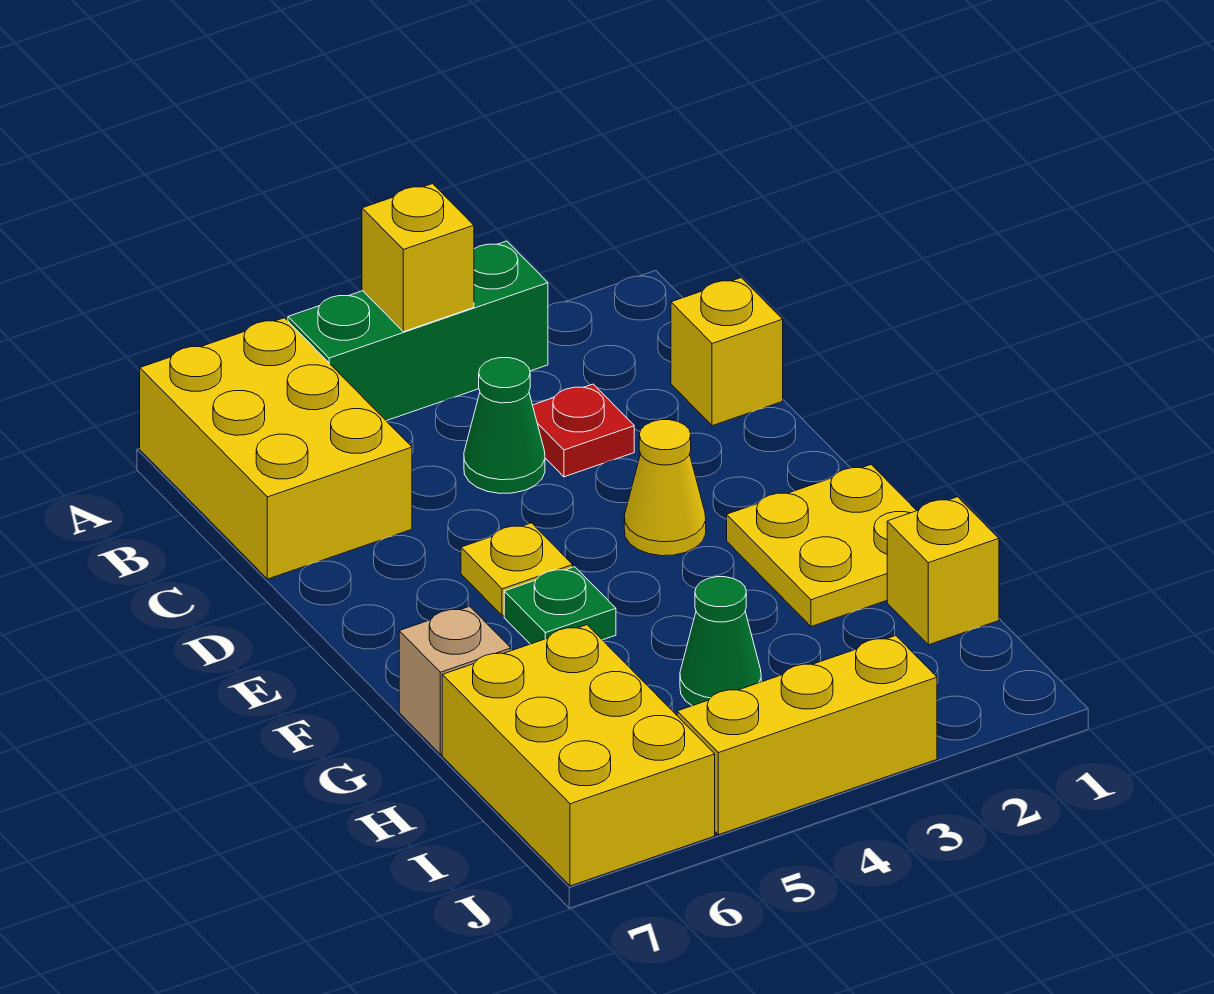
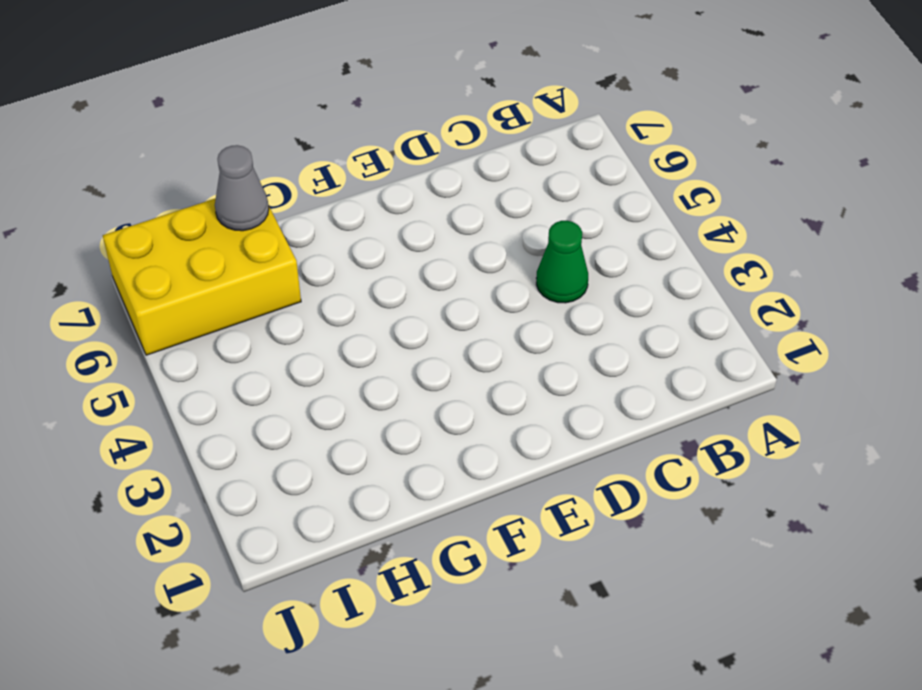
grey cone H7 level 2 -> none
none -> green brick A3:A5 level 1
none -> yellow brick A6:C7 level 1
none -> yellow brick C1 level 1

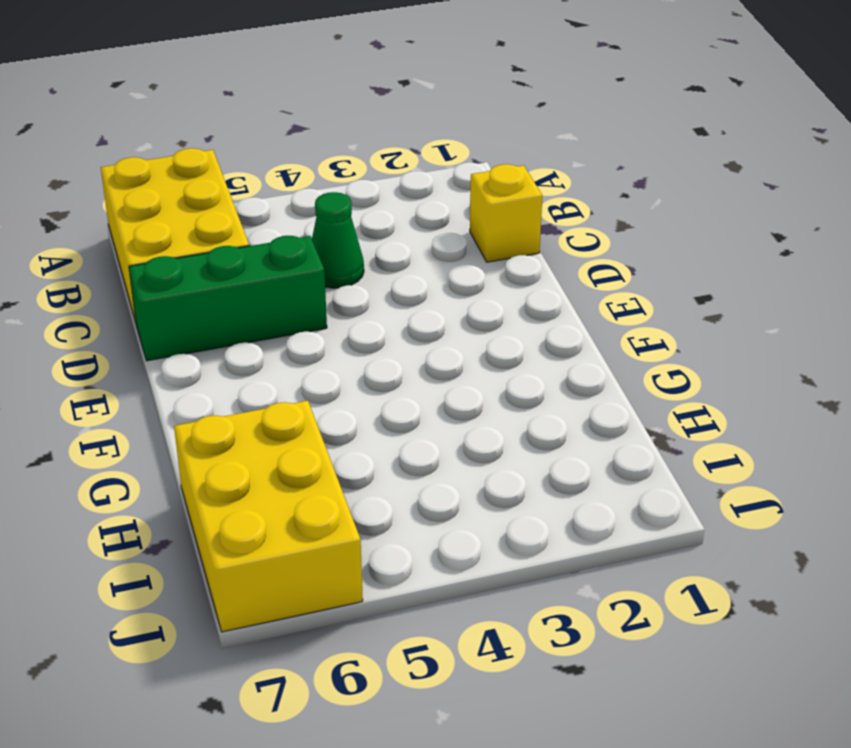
green brick D5:D7 level 1 -> green brick A3:A5 level 1
none -> red plate C3 level 1
none -> yellow cone E3 level 1
none -> yellow plate E5 level 1

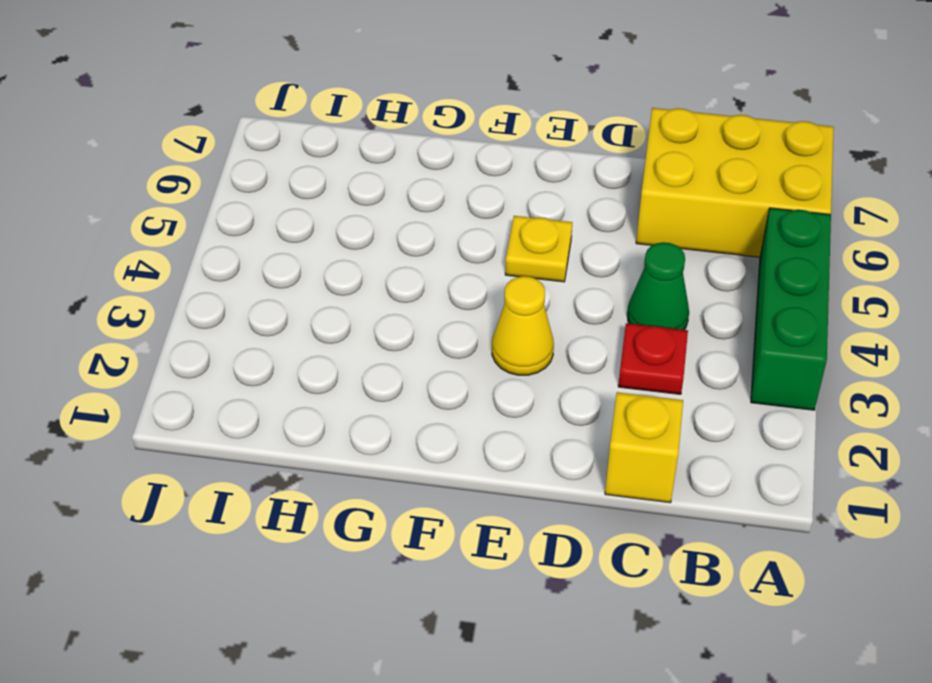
none -> yellow plate F1:G2 level 1
none -> green plate F5 level 1
none -> tan brick G7 level 1

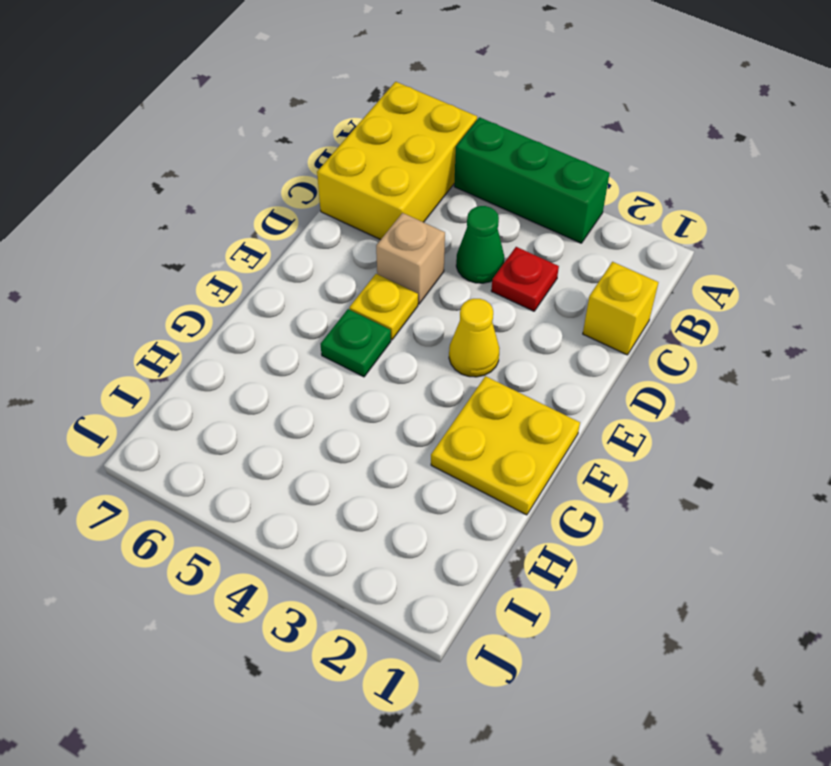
tan brick D5 level 1 -> tan brick G7 level 1
none -> yellow brick H1 level 1
none -> green cone H4 level 1
none -> yellow brick H6:J7 level 1

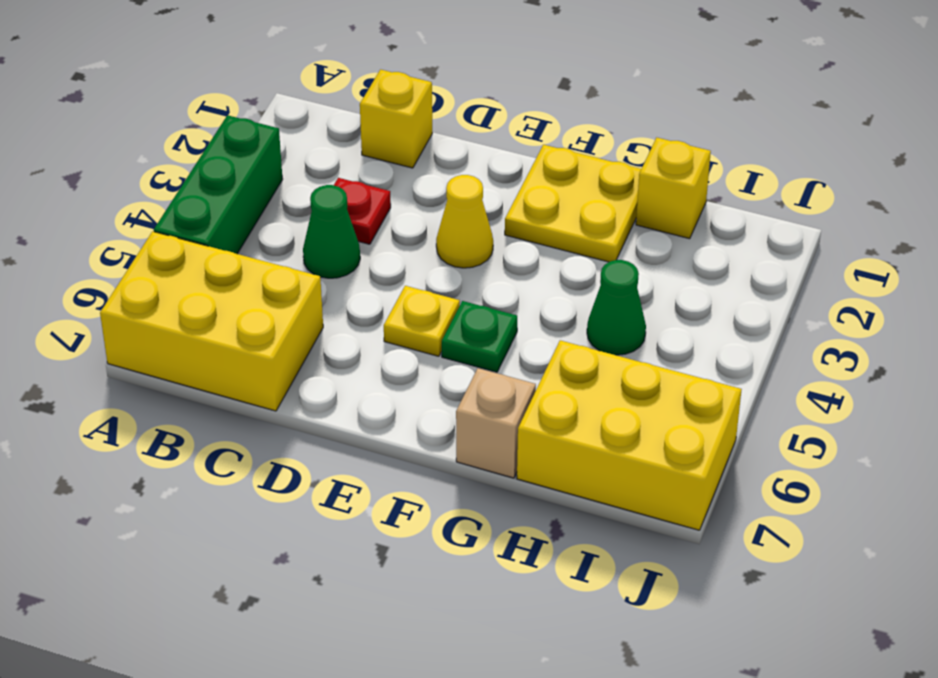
none -> yellow brick J3:J5 level 1
none -> yellow brick A4 level 2

